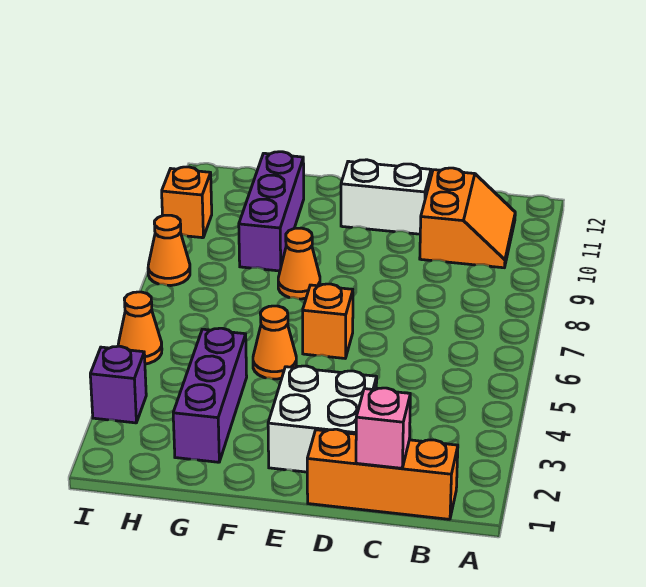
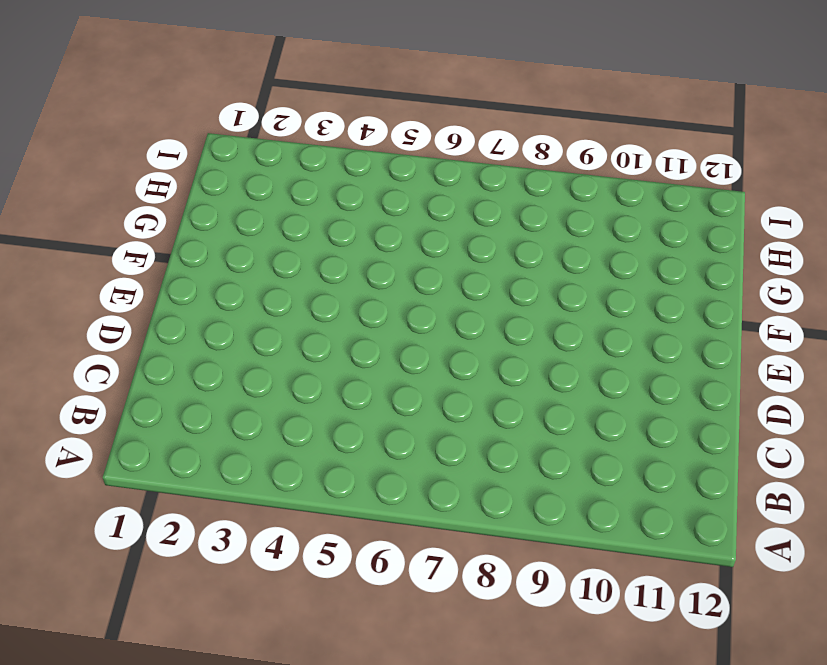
none -> orange brick B1:D1 level 1
none -> orange slope B10:C11 level 1 top C
none -> white brick D2:E3 level 1

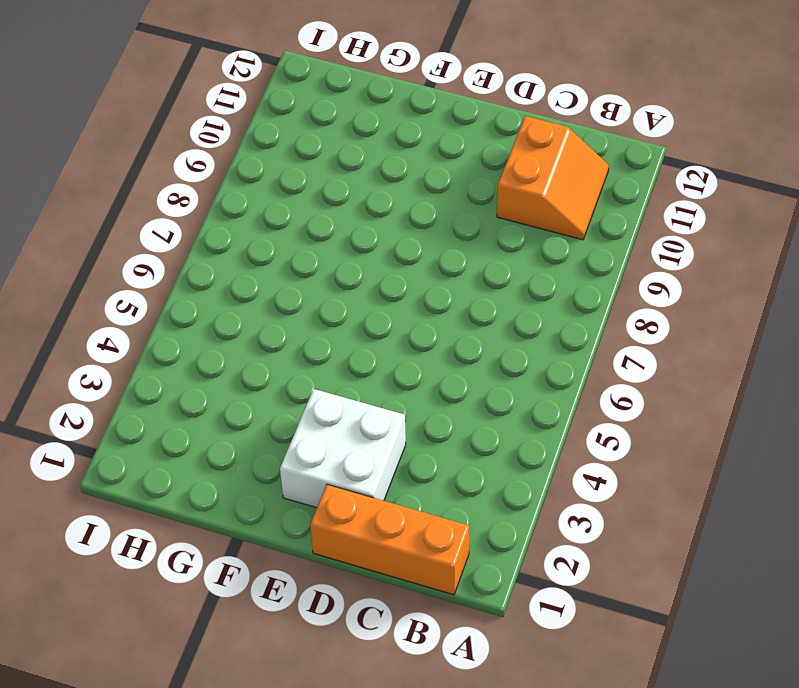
none -> white brick D11:E11 level 1
none -> orange brick E6 level 1
none -> orange cone F5 level 1

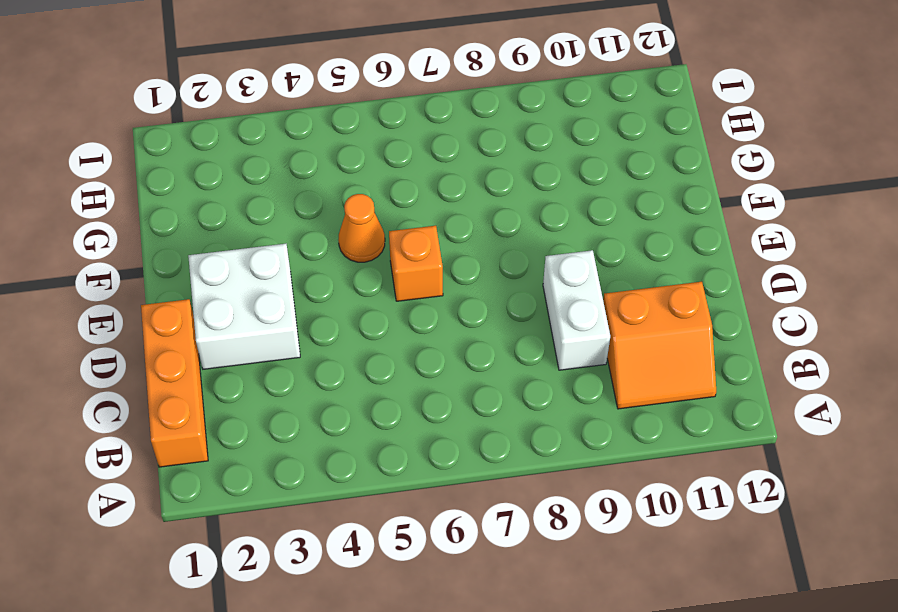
white brick C9:D9 level 1 -> white brick D11:E11 level 1
none -> orange cone F8 level 1
none -> purple brick G2:G4 level 1
none -> purple brick G9:G11 level 1

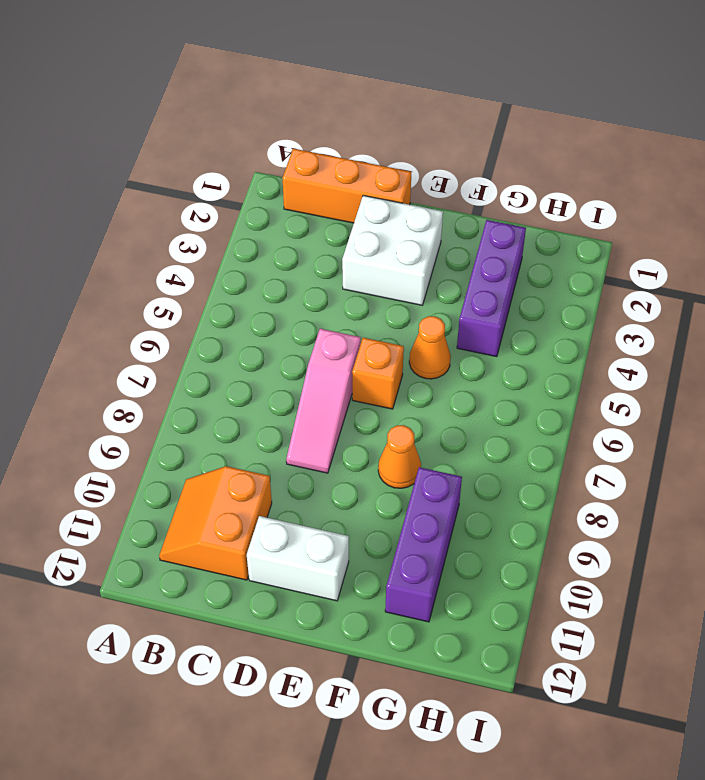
pink slope D6:D8 level 1 top 6 -> none
none -> purple brick I3 level 1
none -> orange cone I5 level 1
none -> orange cone I8 level 1

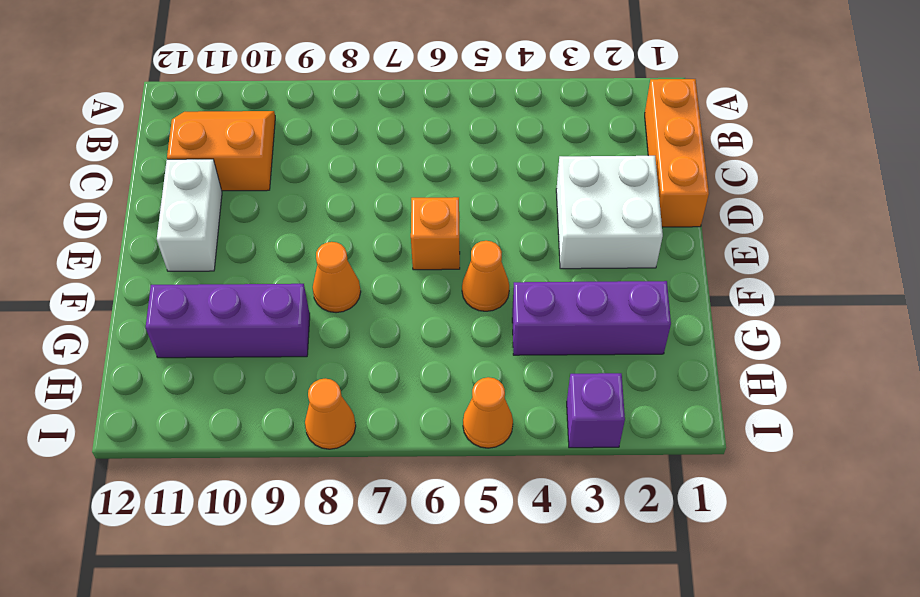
none -> orange brick I10 level 1
none -> pink brick C1 level 2

